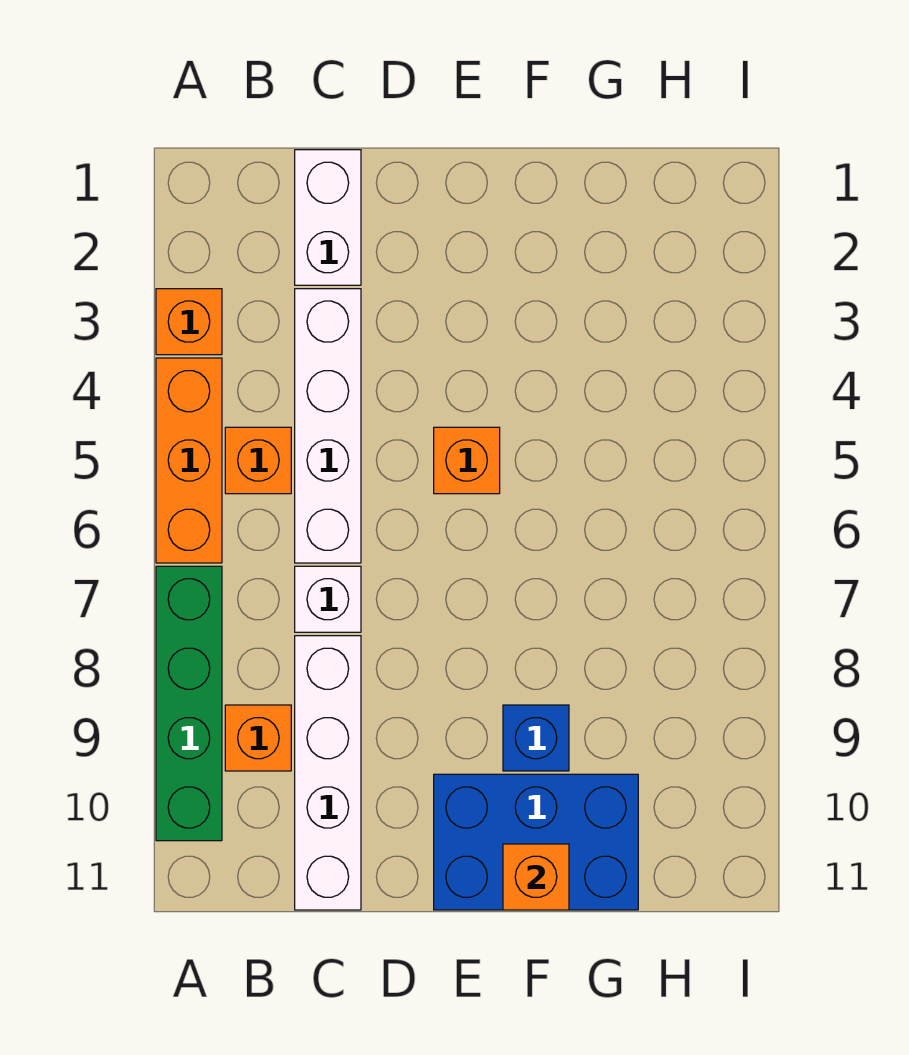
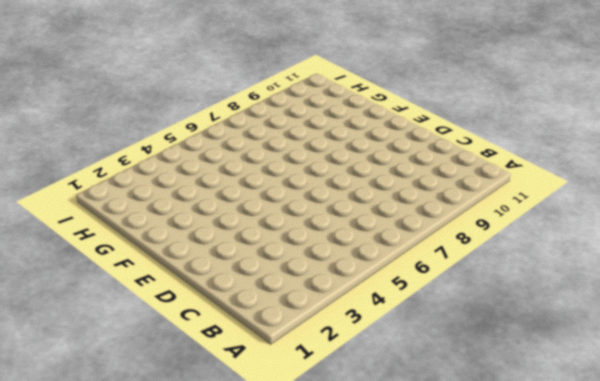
none -> orange brick A3 level 1
none -> orange brick A4:A6 level 1
none -> green brick A7:A10 level 1

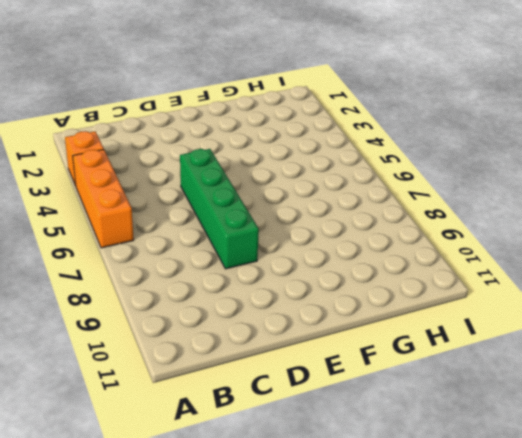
green brick D5:D8 level 1 -> green brick A7:A10 level 1
none -> orange brick B5 level 1
none -> orange brick B9 level 1
none -> white brick C1:C2 level 1

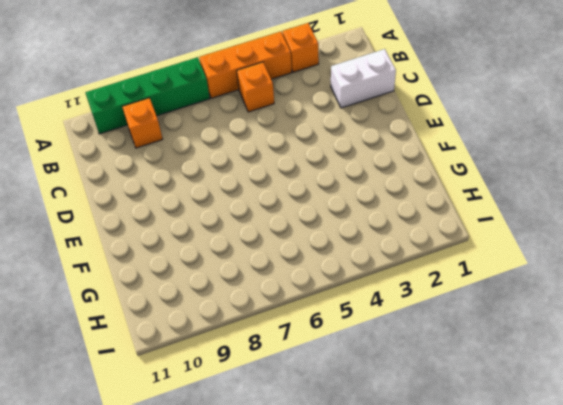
none -> white brick C3:C6 level 1
none -> white brick C7 level 1
none -> white brick C8:C11 level 1

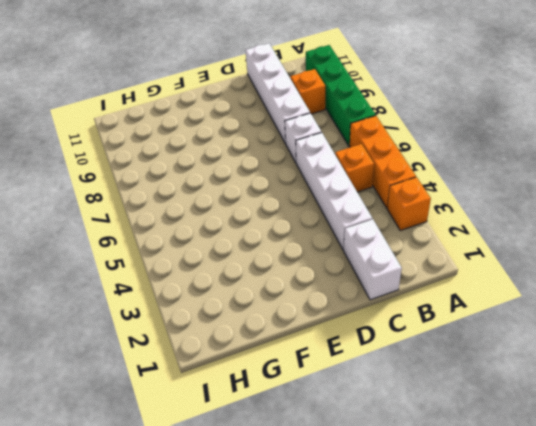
none -> orange brick E5 level 1
none -> blue brick E10:G11 level 1
none -> blue brick F9 level 1

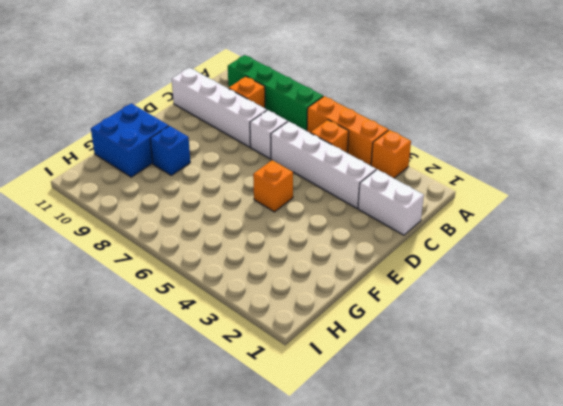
blue brick F10:G11 level 1 -> blue brick E10:G11 level 1
none -> orange brick F11 level 2

